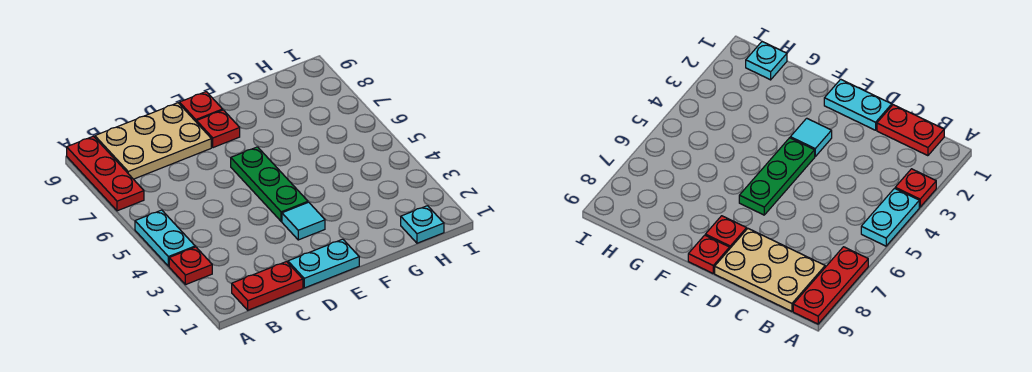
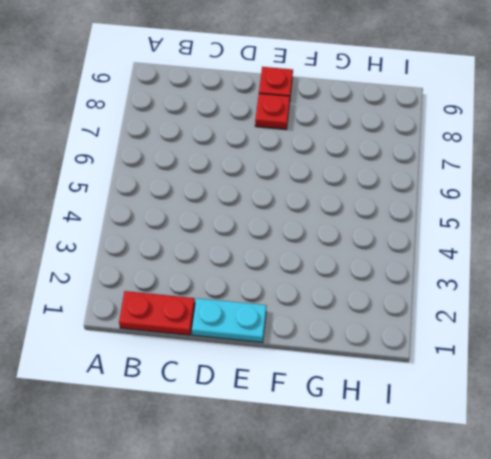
none -> red plate A3 level 1
none -> cyan plate A4:A5 level 1

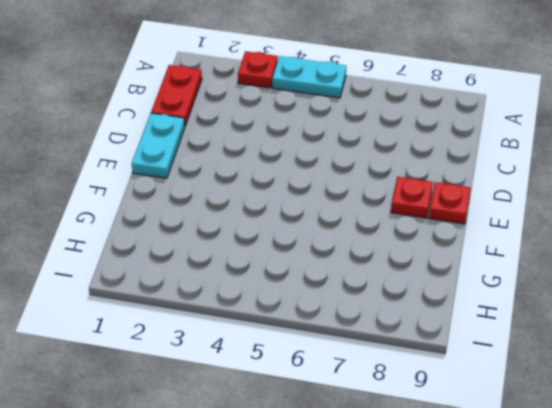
none -> red plate A7:A9 level 1
none -> tan plate B8:D9 level 1

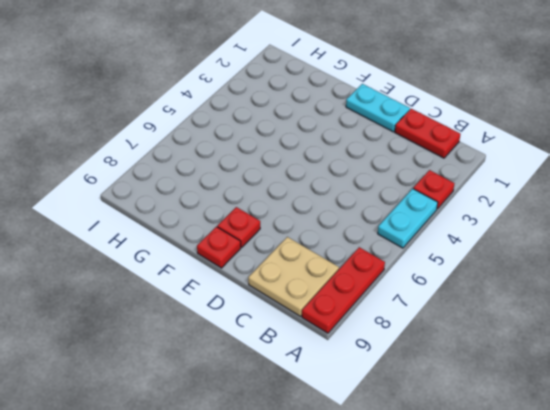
tan plate B8:C9 level 1 -> tan plate B8:D9 level 1
none -> cyan tile E3 level 1
none -> green plate E4:E6 level 1

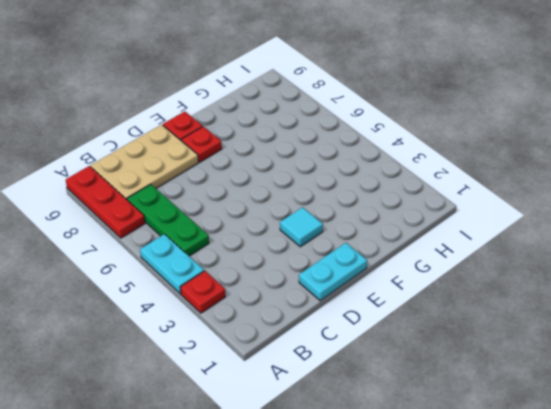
green plate B5:B7 level 1 -> green plate E4:E6 level 1
none -> red plate B1:C1 level 1
none -> cyan plate H1 level 1

